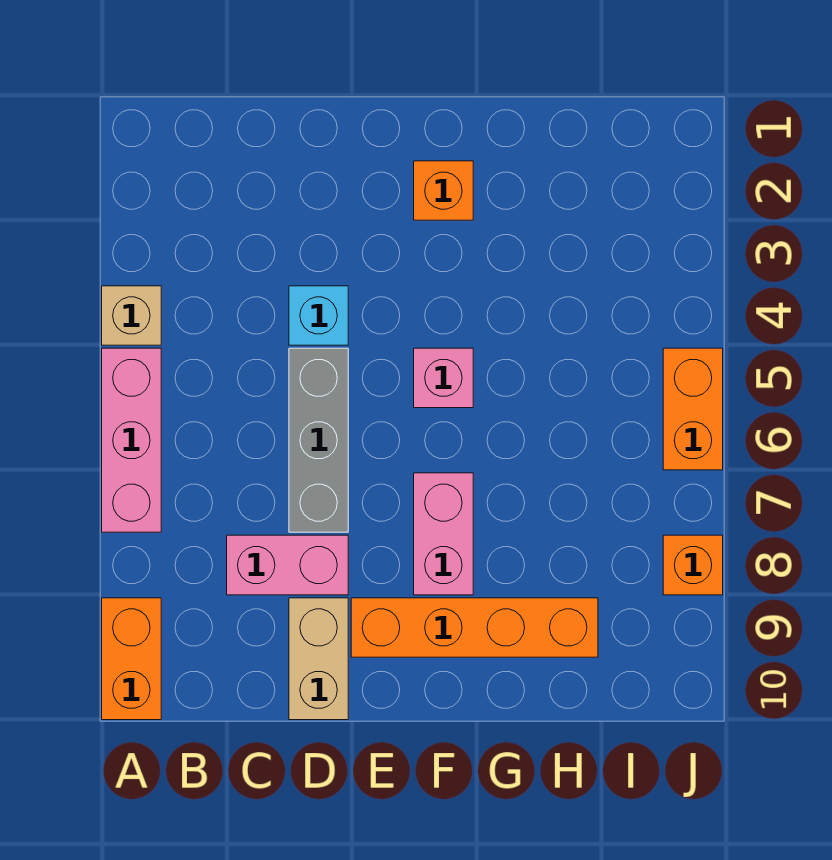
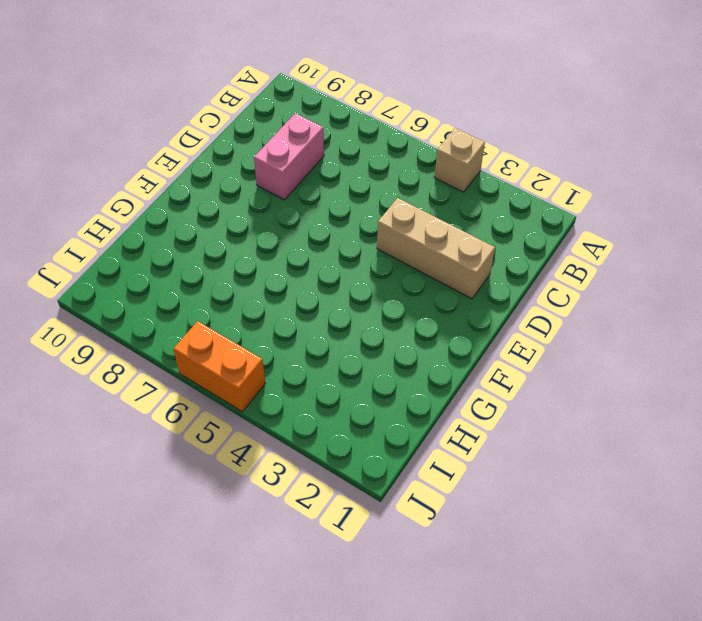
tan brick D2:D4 level 1 -> cyan brick D4 level 1
none -> pink brick A5:A7 level 1
none -> orange brick A9:A10 level 1
none -> grey brick D5:D7 level 1

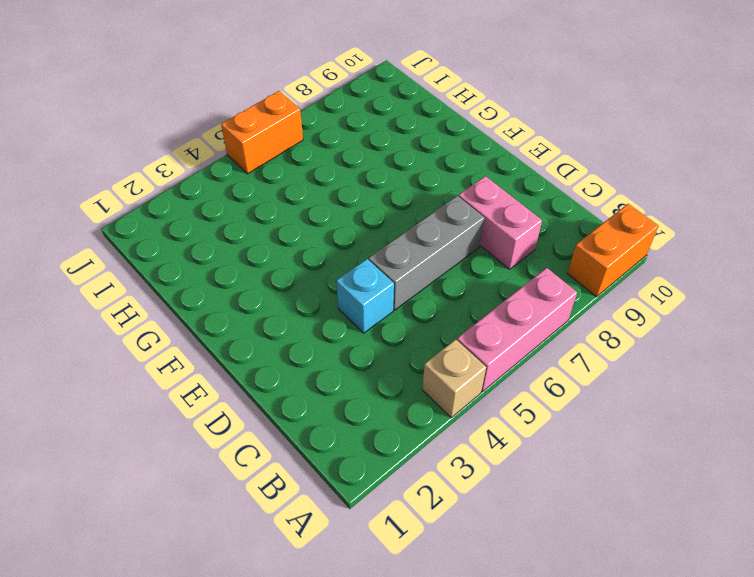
none -> tan brick D9:D10 level 1
none -> orange brick E9:H9 level 1
none -> orange brick F2 level 1

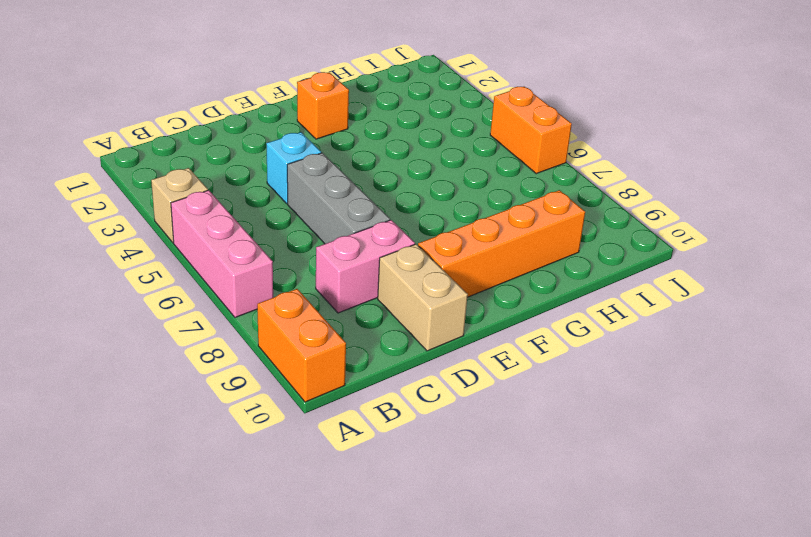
none -> pink brick F5 level 1
none -> pink brick F7:F8 level 1
none -> orange brick J8 level 1

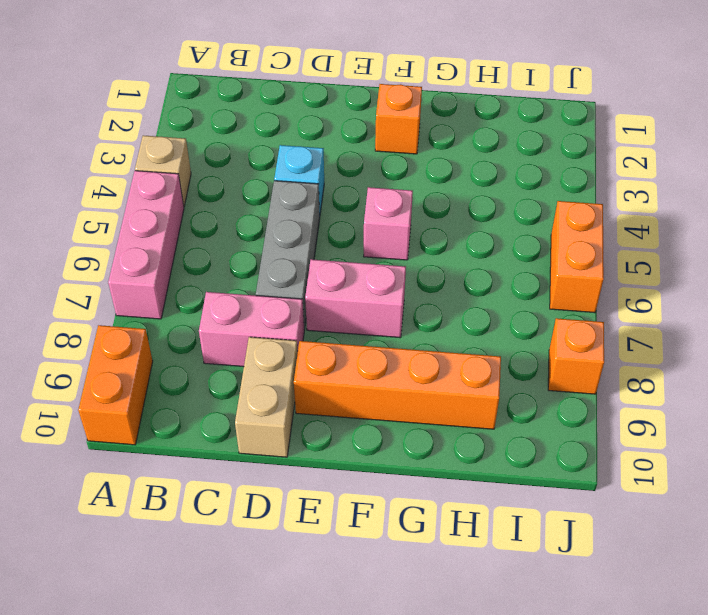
pink brick E7:F7 level 1 -> pink brick F7:F8 level 1

